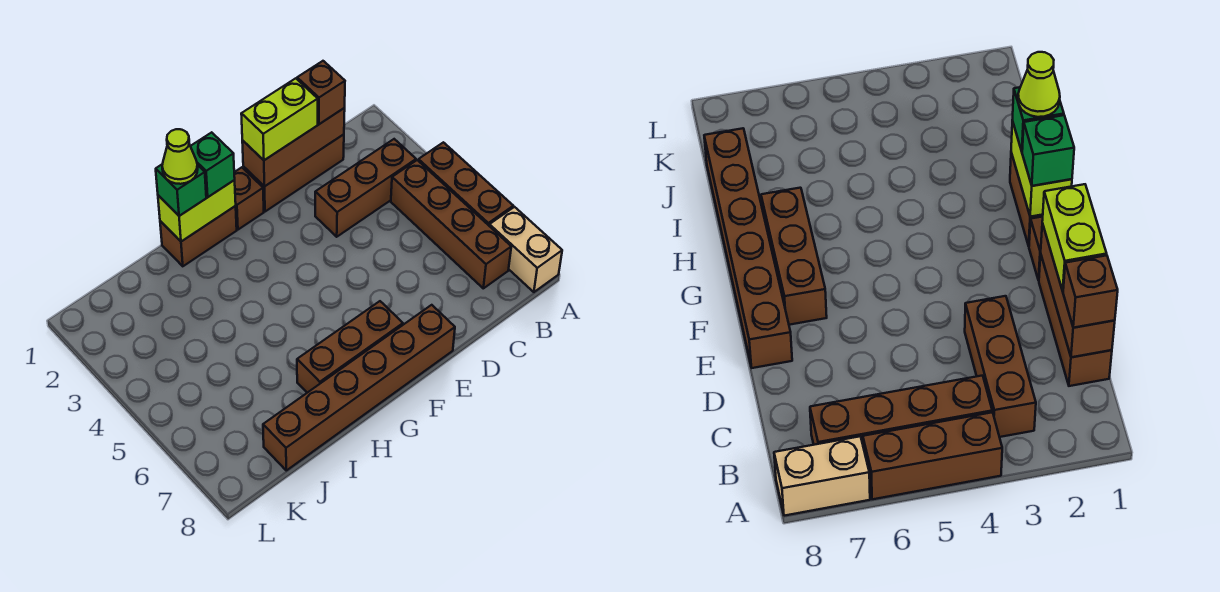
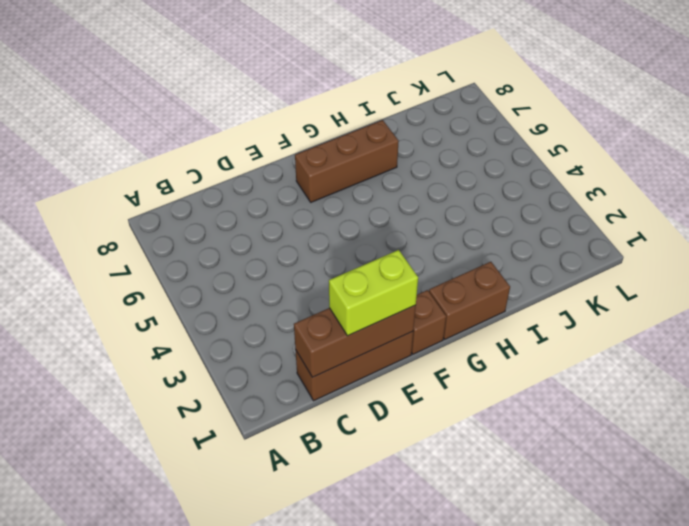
none -> brown brick A4:A6 level 1
none -> tan brick A7:A8 level 1
none -> brown brick B3:D3 level 1

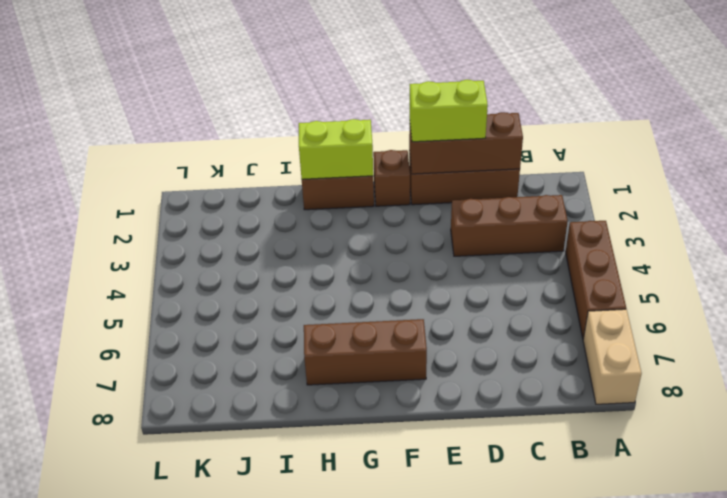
none -> brown brick B4:B7 level 1
none -> brown brick E8:J8 level 1
none -> brown brick C1 level 3

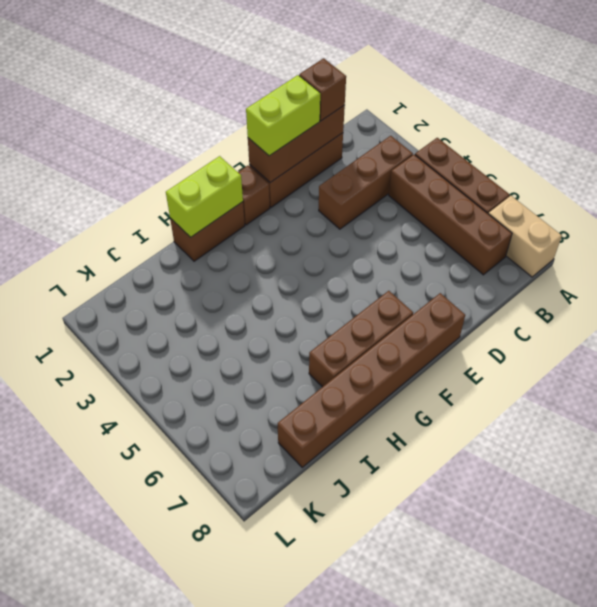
none -> green brick G1 level 3
none -> green brick H1 level 3
none -> lime cone H1 level 4

